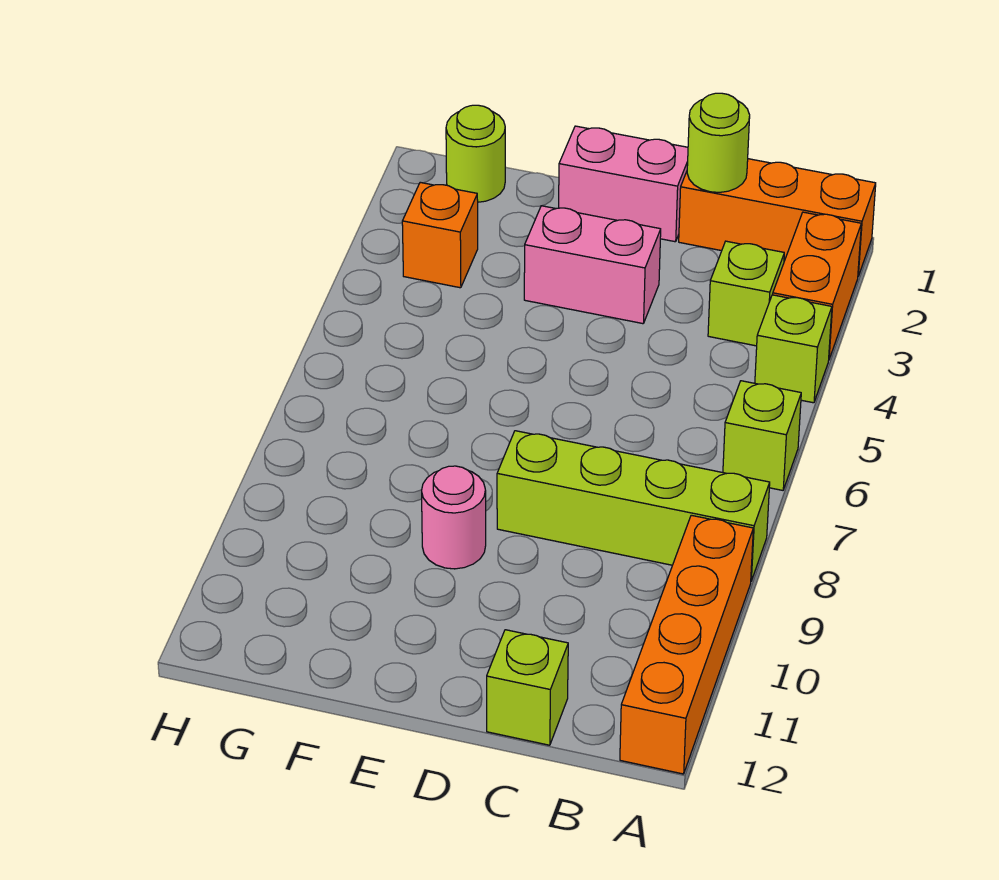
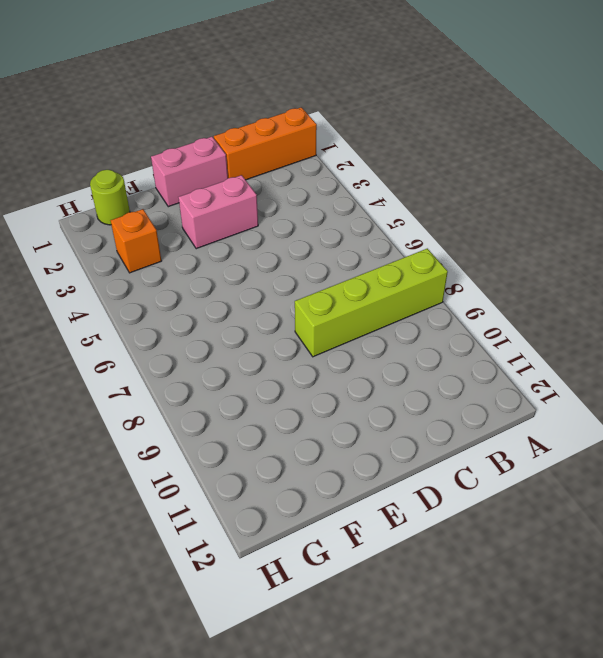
none -> orange brick A2:A3 level 1
none -> lime brick A4 level 1
none -> lime brick A6 level 1

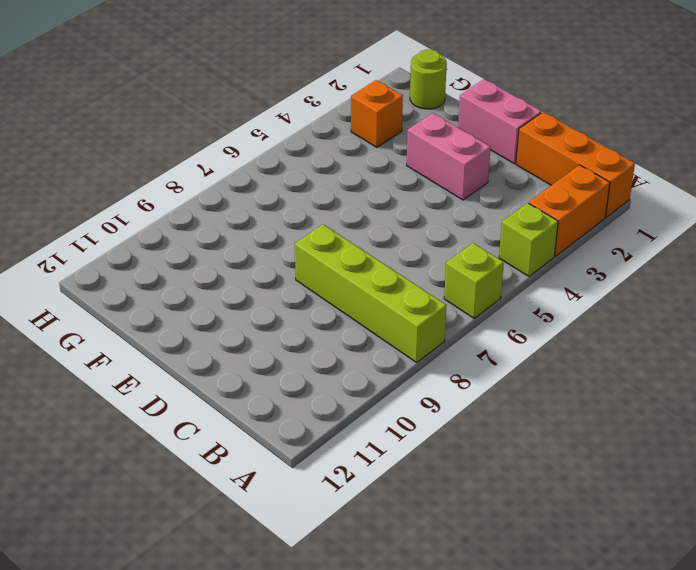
none -> orange brick A9:A12 level 1
none -> lime brick B3 level 1
none -> lime brick C12 level 1

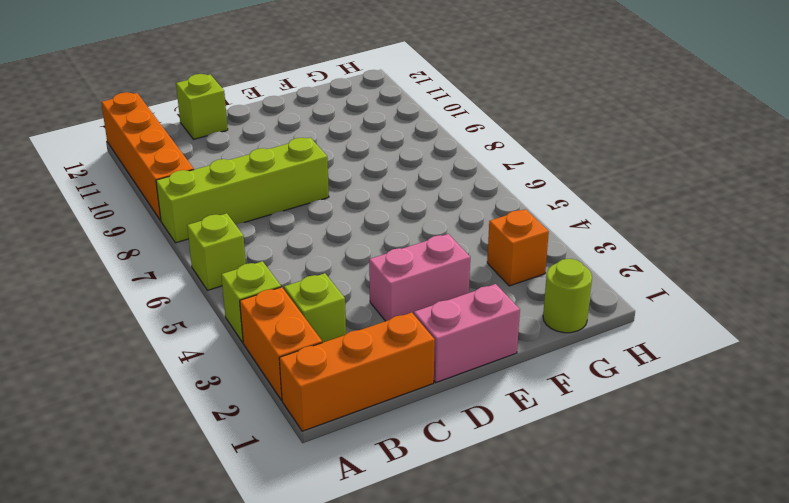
none -> pink round brick E9 level 1
none -> lime round brick C1 level 2

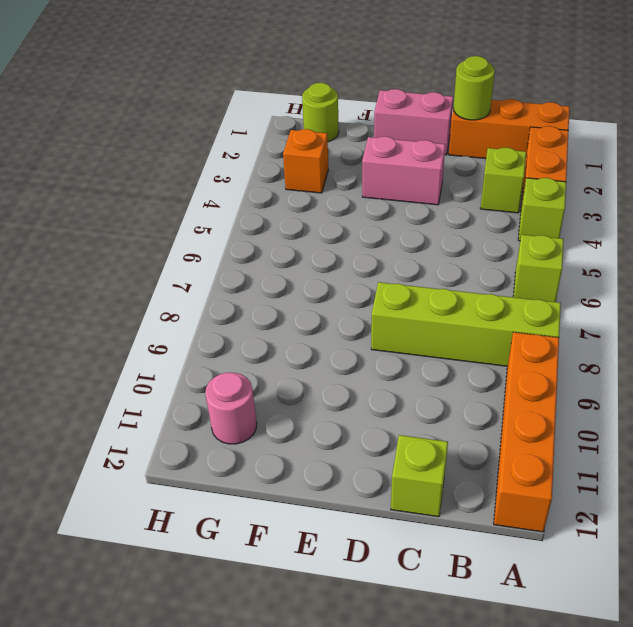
pink round brick G11 level 1 -> pink round brick E9 level 1

